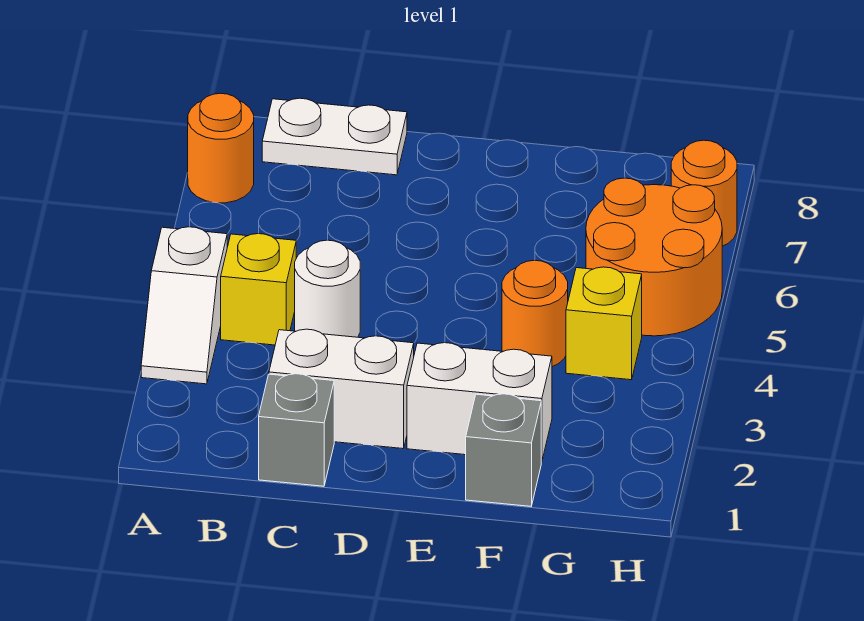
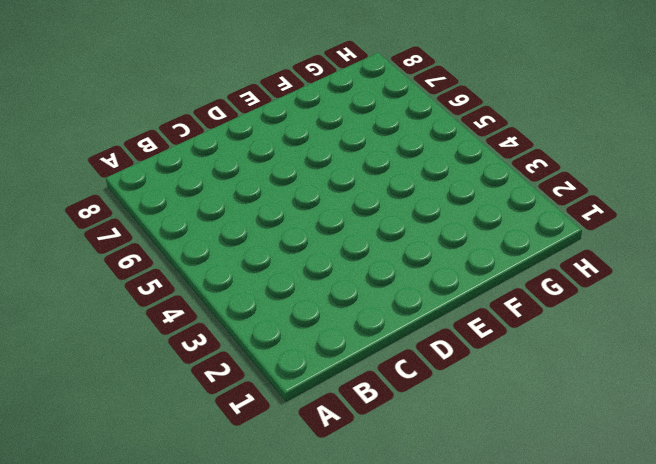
none -> white slope A3:A4 level 1 top 4
none -> orange round brick A7 level 1
none -> yellow brick B4 level 1

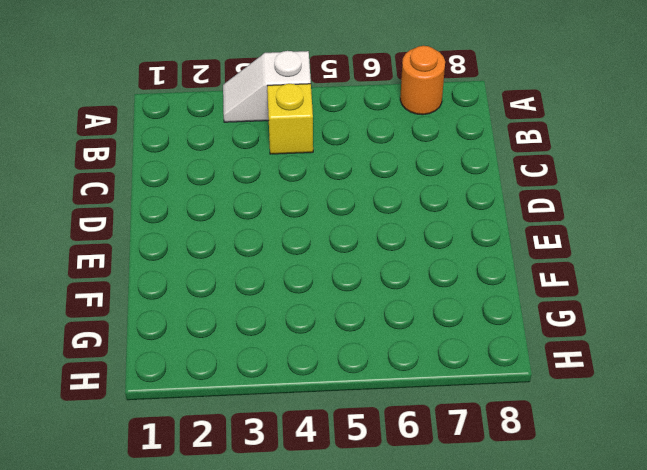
none -> white plate B8:C8 level 1
none -> grey brick C1 level 1
none -> white brick C2:D2 level 1

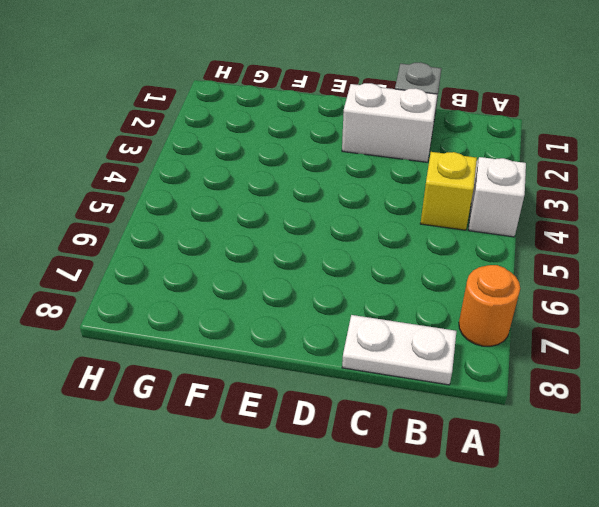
none -> white round brick C4 level 1
none -> white brick E2:F2 level 1
none -> grey brick F1 level 1

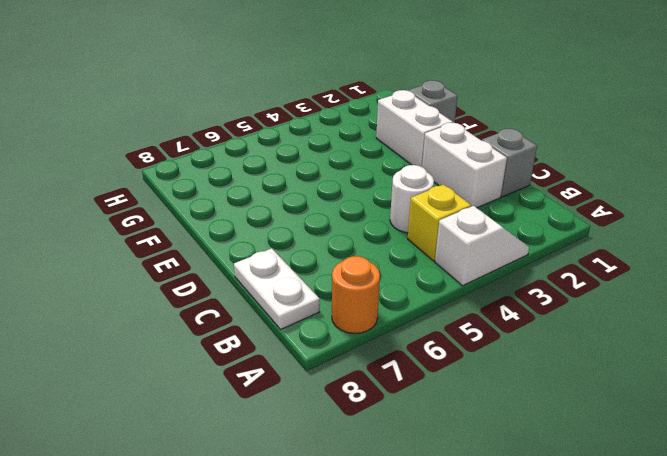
none -> orange round brick F4 level 1
none -> yellow brick G4 level 1
none -> orange round brick G5:H6 level 1

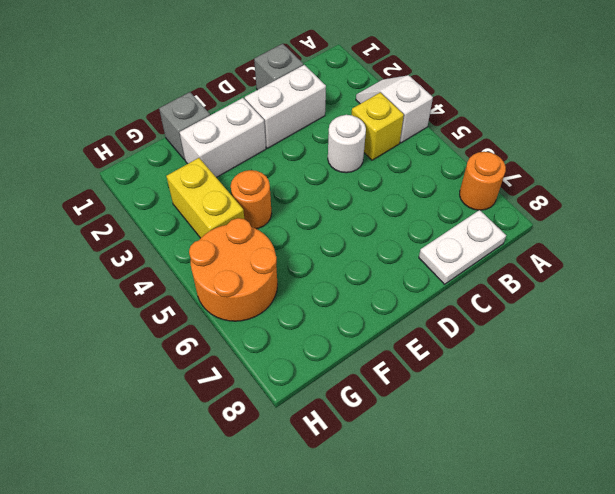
yellow brick G3:G4 level 1 -> yellow brick G4 level 1
none -> orange round brick H7 level 1

